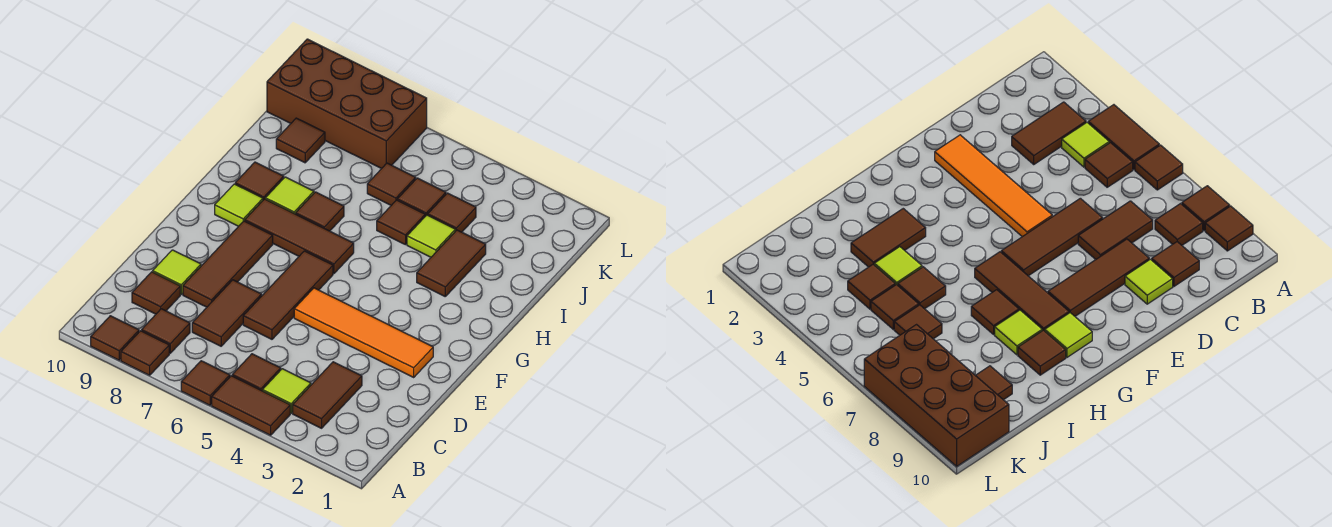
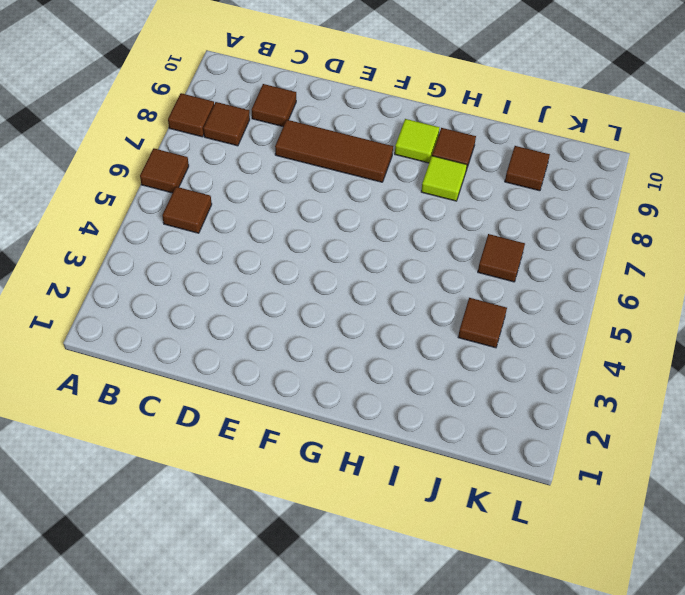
none -> brown tile A4:A5 level 1
none -> brown tile A9 level 1
none -> brown tile B3:C3 level 1

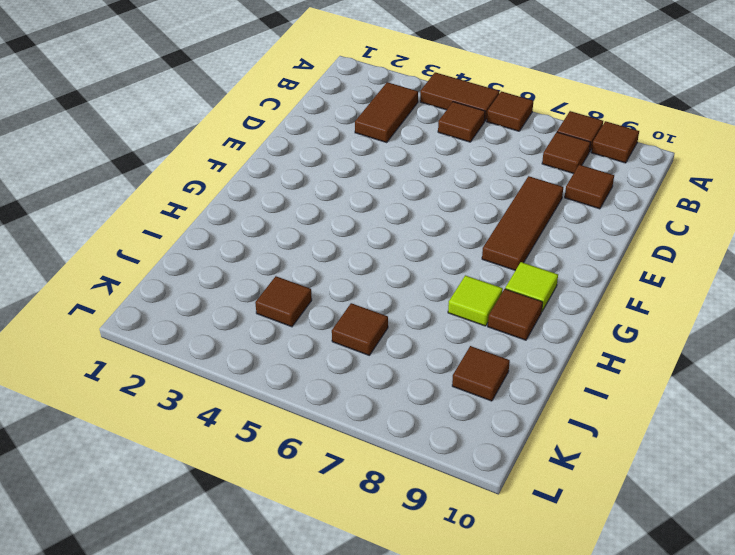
none -> lime tile B4 level 1
none -> brown tile C7:D7 level 1
none -> brown tile D6:F6 level 1

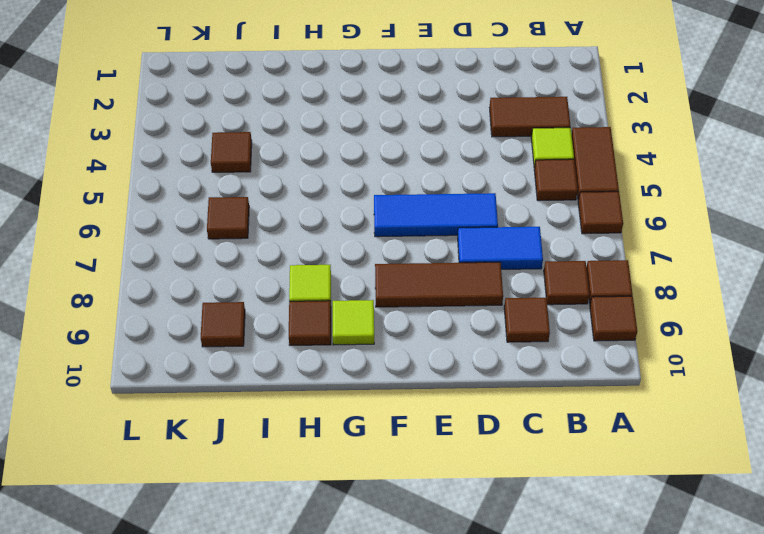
blue tile C7:D7 level 1 -> brown tile C7:D7 level 1
blue tile D6:F6 level 1 -> brown tile D6:F6 level 1
none -> lime tile D9 level 1
none -> orange tile E2:E5 level 1
none -> brown tile G6:G8 level 1

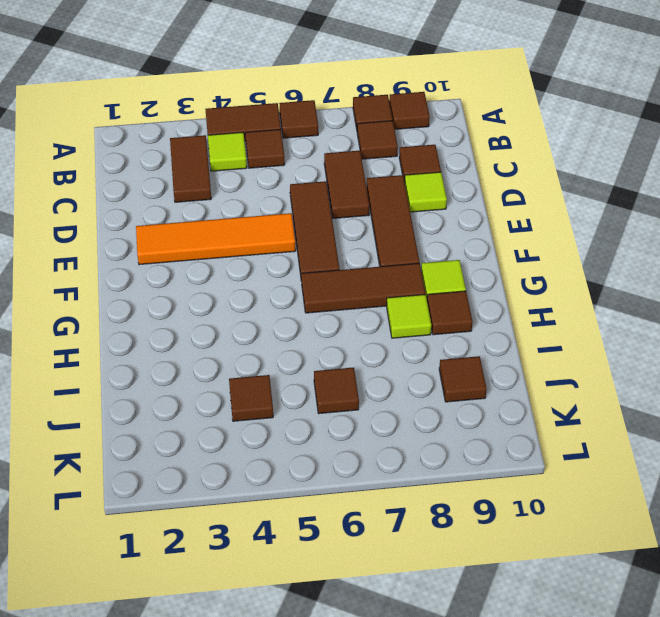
none -> brown tile H3:I3 level 1
none -> brown tile H7 level 1
none -> lime tile I4 level 1

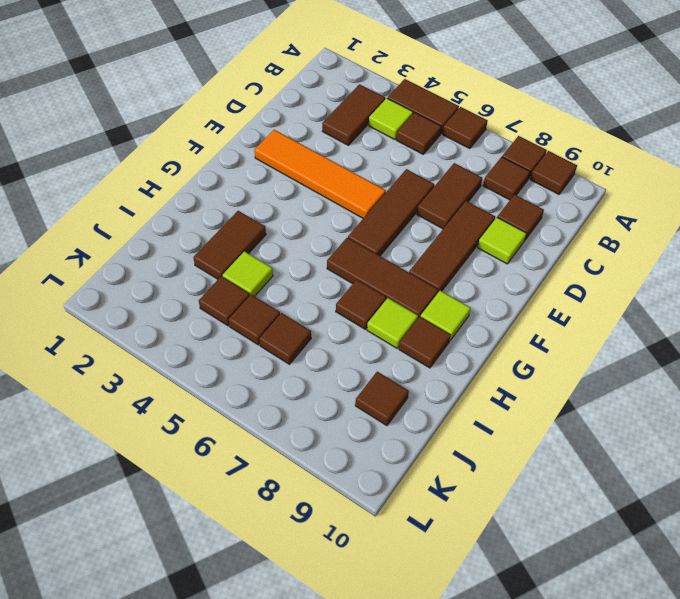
none -> brown tile I5 level 1
none -> brown brick K7:L10 level 1

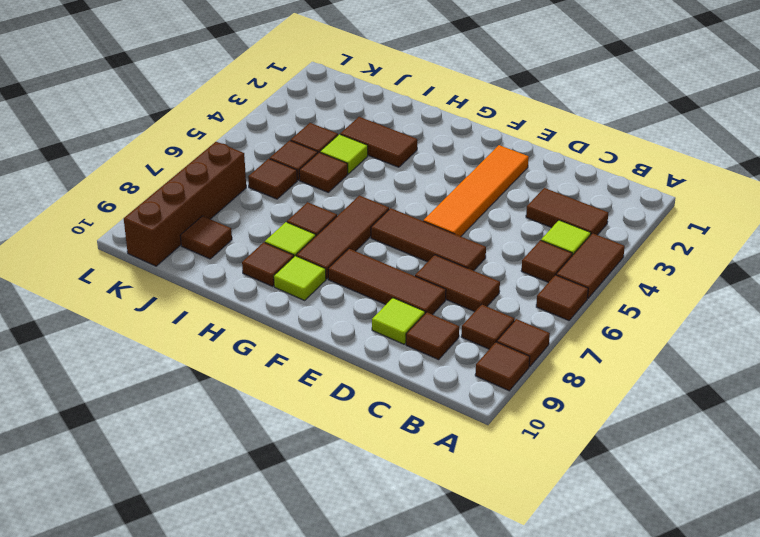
brown brick K7:K10 level 1 -> brown brick K7:L10 level 1

